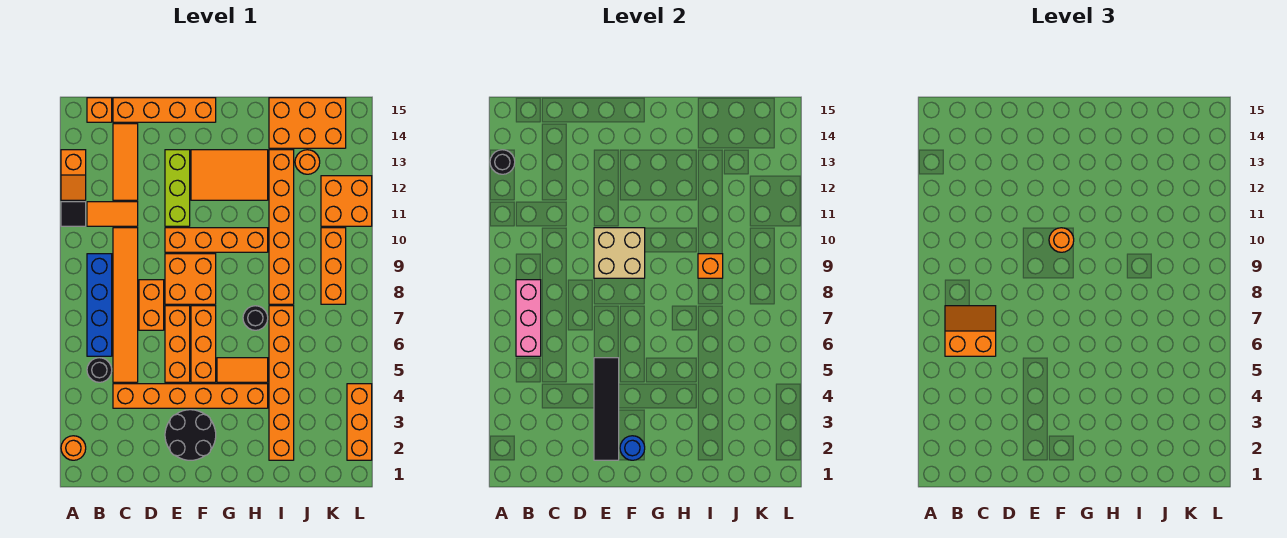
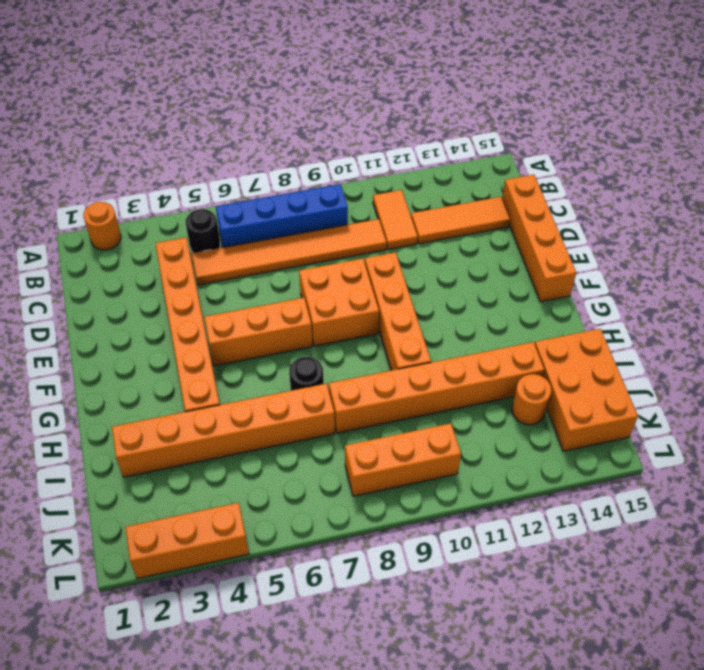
none -> black tile A11 level 1
none -> orange slope A12:A13 level 1 top 13
none -> orange brick B15 level 1
none -> orange brick D7:D8 level 1

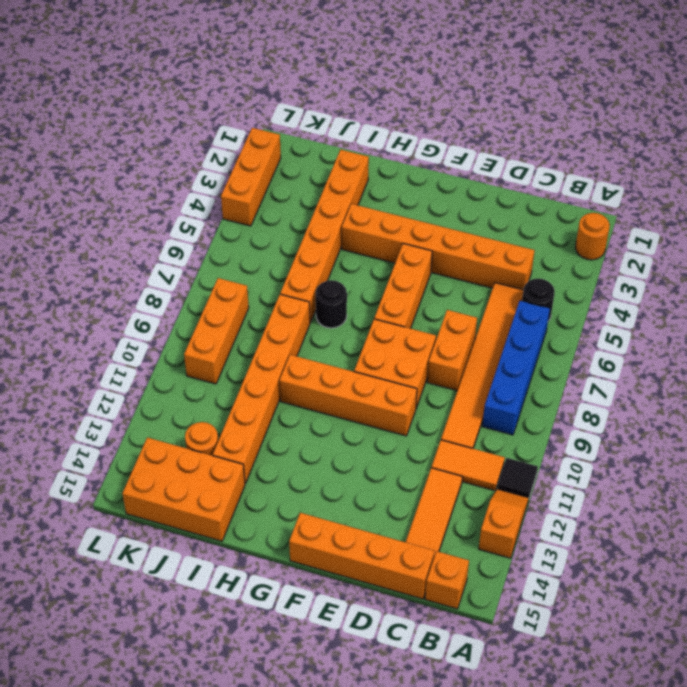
none -> black round brick E2:F3 level 1
none -> orange brick E5:E7 level 1
none -> lime brick E11:E13 level 1
none -> orange tile F12:H13 level 1

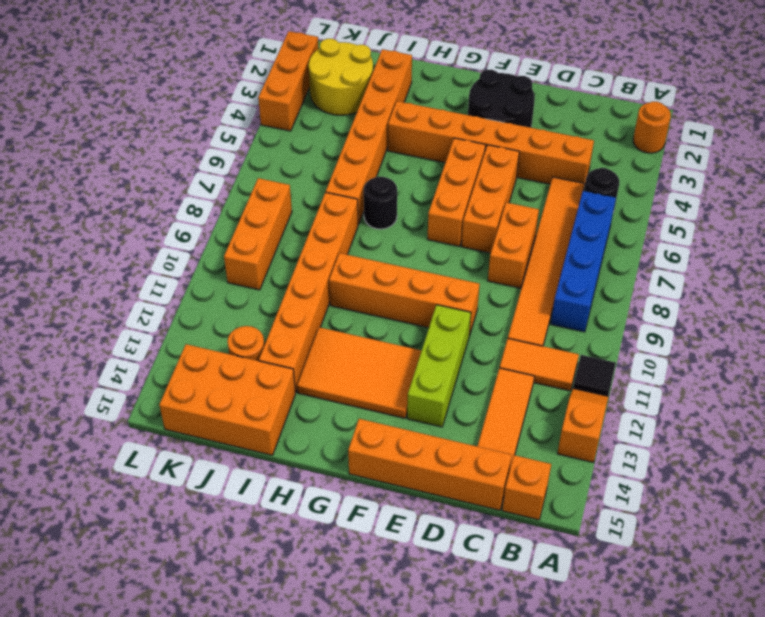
yellow round brick J2:K3 level 1 -> none
none -> orange brick E8:F9 level 1
none -> orange tile G5:H5 level 1
none -> orange brick K11:L12 level 1
none -> black round brick A13 level 2

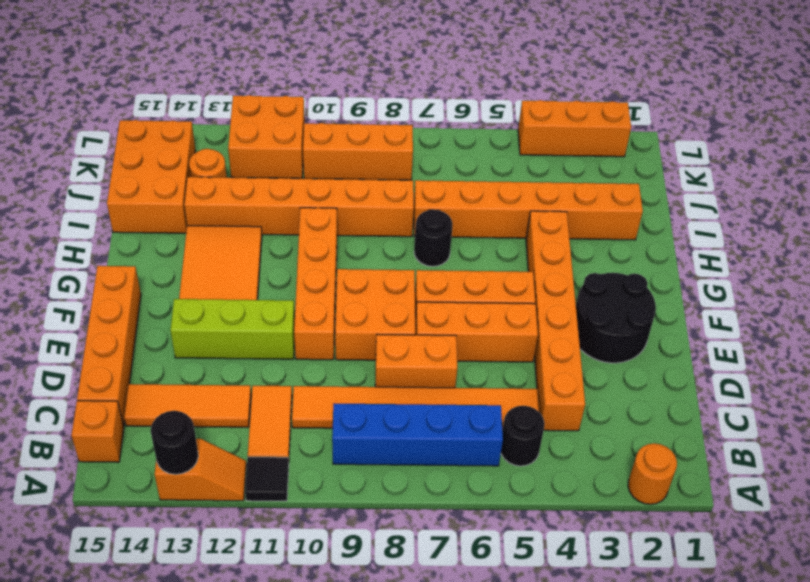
none -> orange tile G5:H5 level 1
none -> pink brick B6:B8 level 2
none -> black tile E2:E5 level 2
none -> tan brick E9:F10 level 2

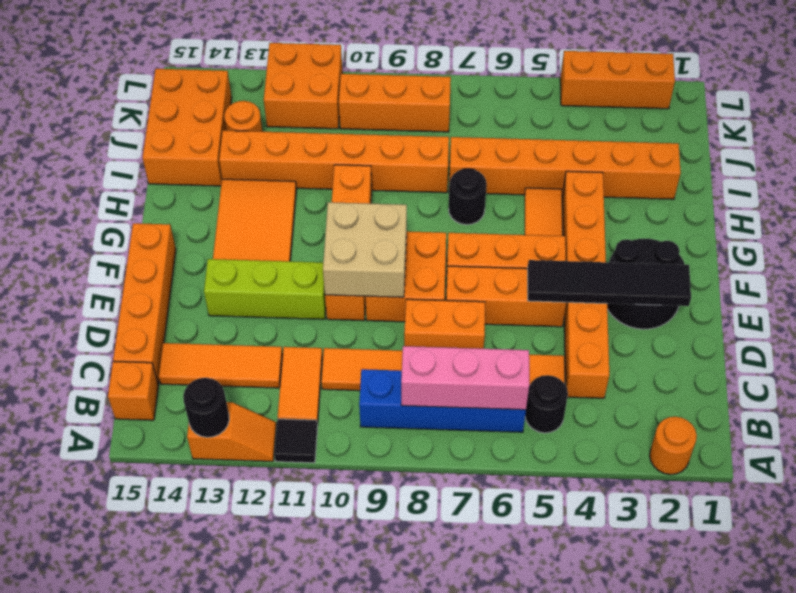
none -> blue round brick F2 level 2
none -> orange brick I9 level 2
none -> orange slope B6:C7 level 3 top 6
none -> orange round brick F10 level 3

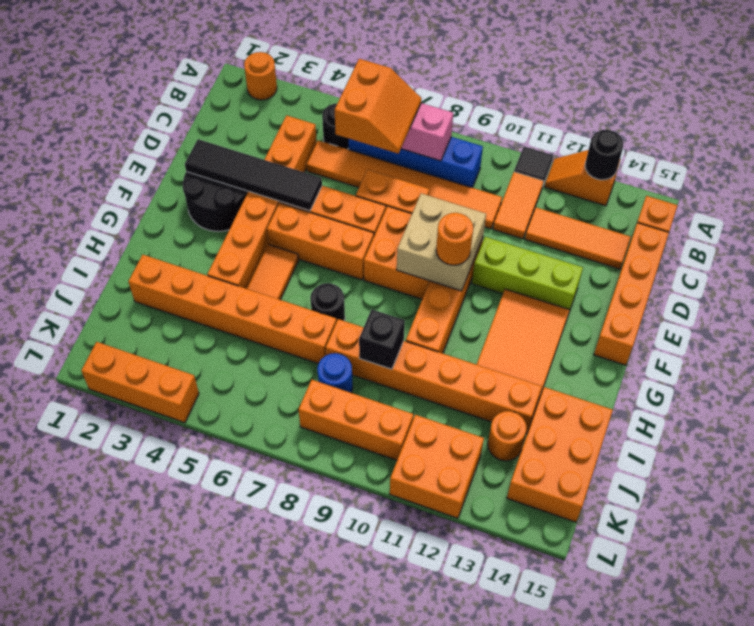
black brick I9 level 2 -> orange brick I9 level 2
blue round brick J8 level 1 -> blue round brick F2 level 2

